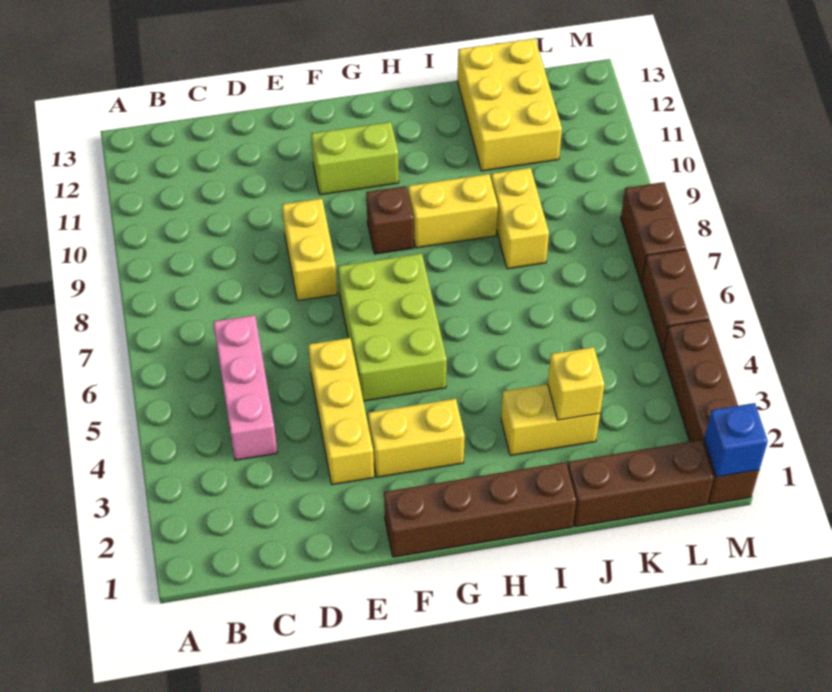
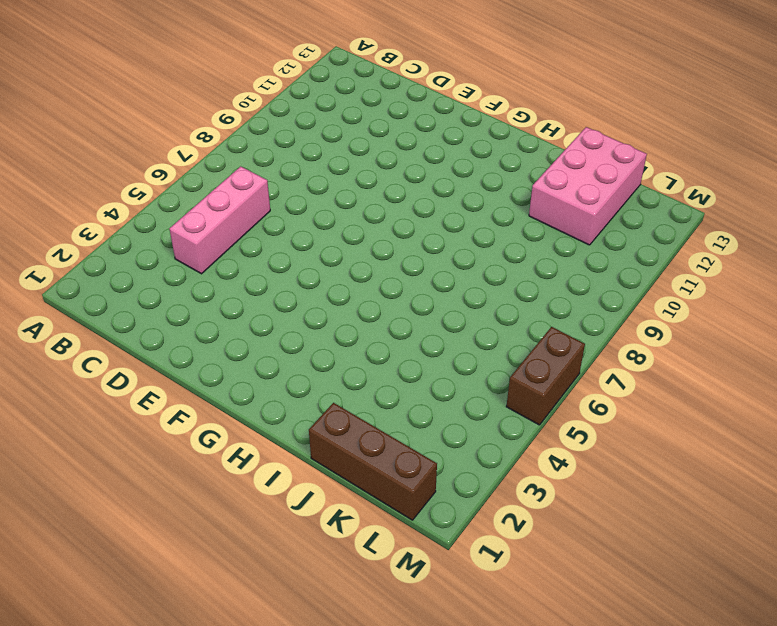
pink brick J11:K13 level 1 -> yellow brick J11:K13 level 1
none -> yellow brick E3:E5 level 1
none -> yellow brick E8:E9 level 1
none -> brown brick F1:I1 level 1

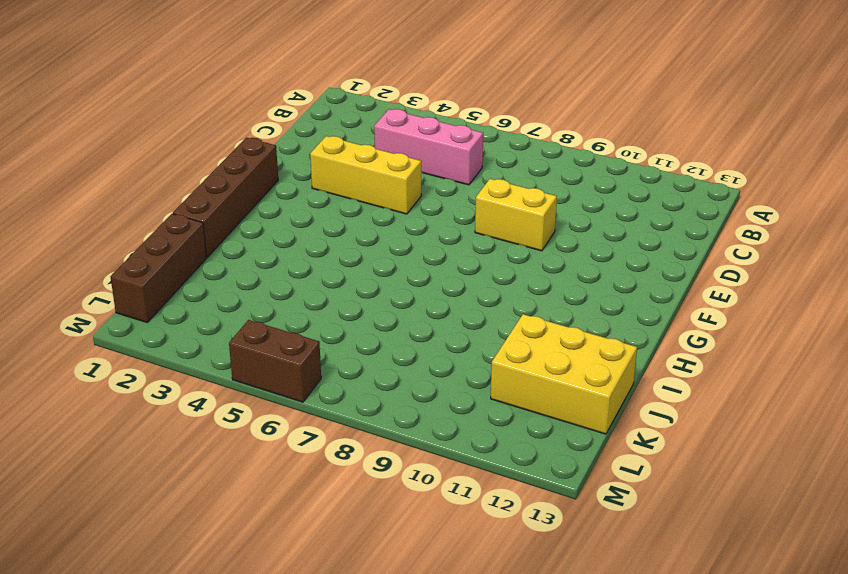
none -> yellow brick F3:G3 level 1
none -> lime brick F5:G7 level 1
none -> lime brick F11:G11 level 1

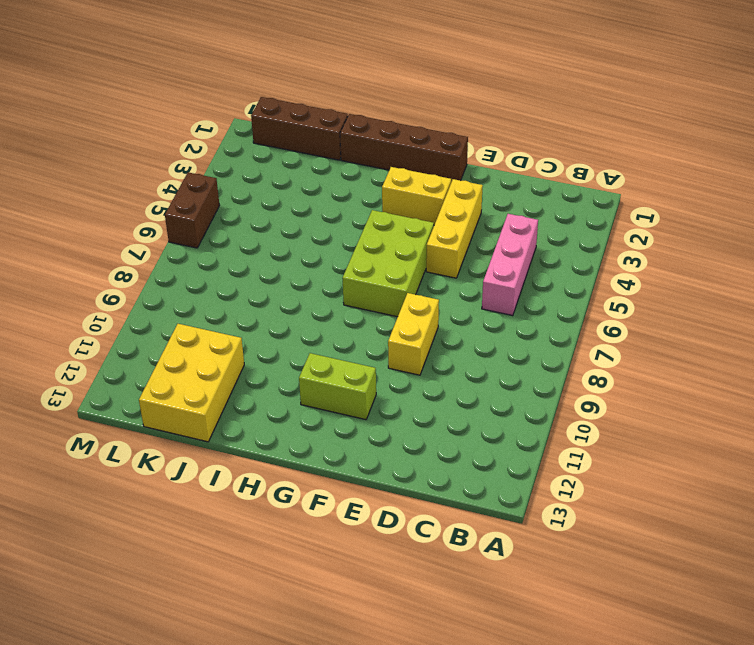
none -> brown brick G9 level 1
none -> yellow brick H9:I9 level 1
none -> yellow brick I3:J3 level 1

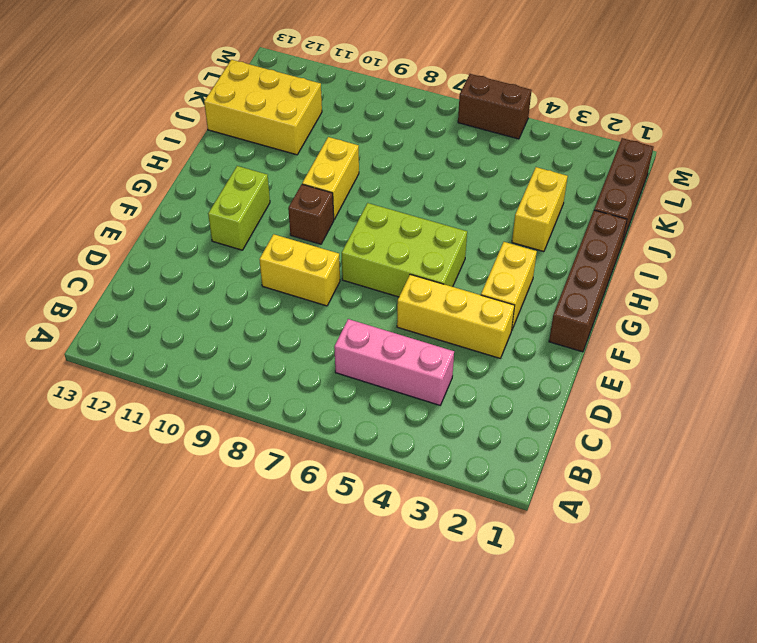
none -> yellow brick J8:J9 level 1
none -> brown brick M1:M4 level 1
none -> brown brick M7:M8 level 1

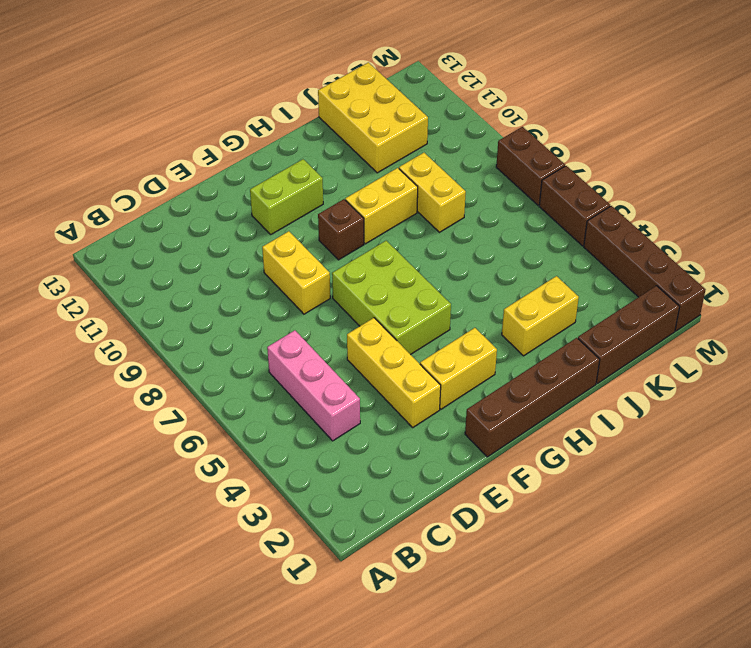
none -> yellow brick J3 level 2
none -> blue brick M1 level 2

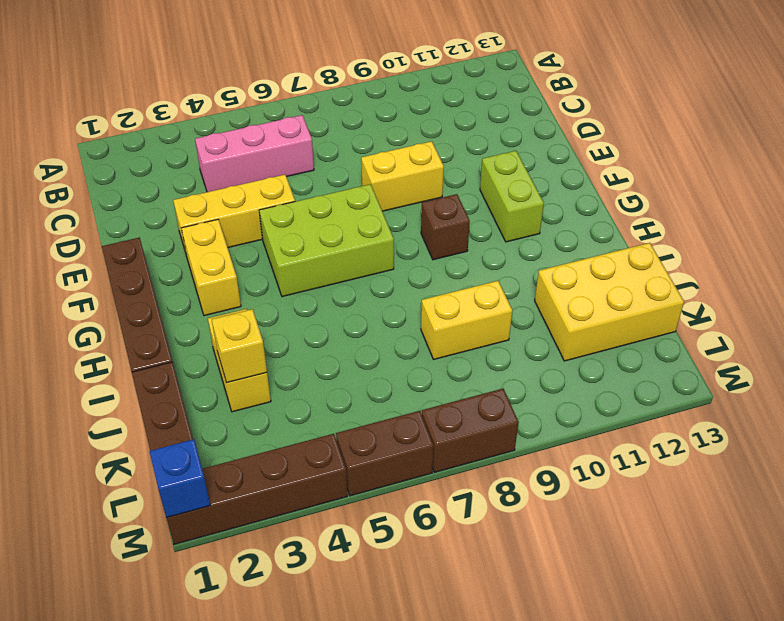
none -> yellow brick H9:I9 level 1

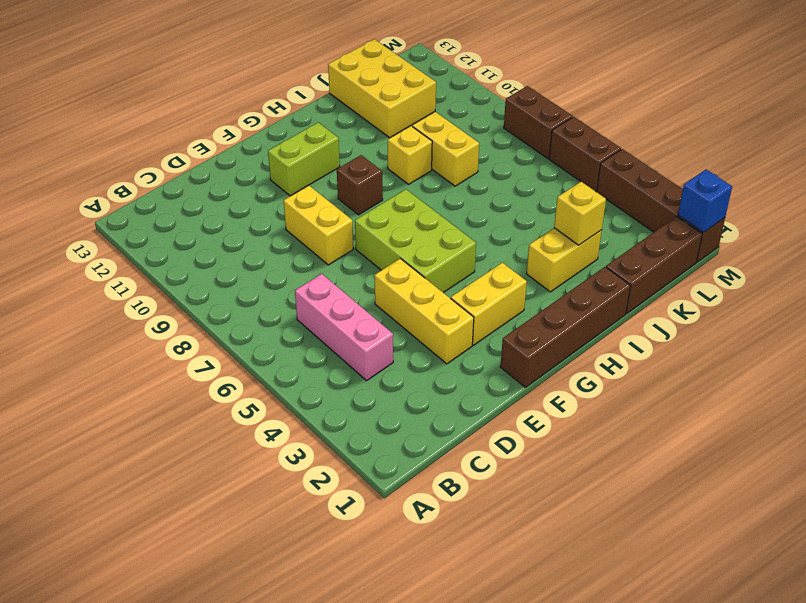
yellow brick I9 level 1 -> yellow brick H9:I9 level 1

